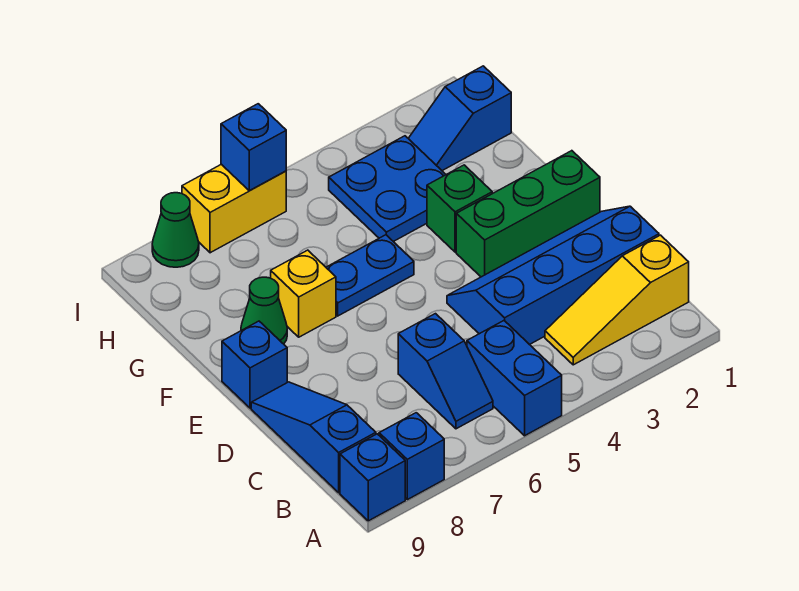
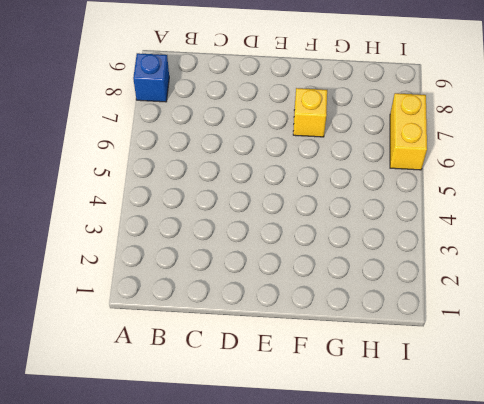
none -> blue brick A5:B5 level 1
none -> blue brick A9 level 1
none -> yellow slope B1:B3 level 1 top 1

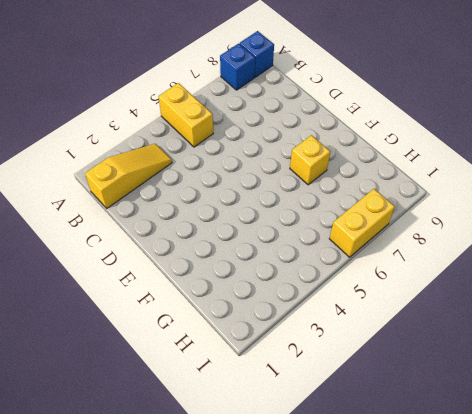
yellow brick A5:B5 level 1 -> blue brick A5:B5 level 1
none -> blue slope B6:C6 level 1 top C
none -> blue slope B9:D9 level 1 top B
none -> blue slope C1:D4 level 1 top C

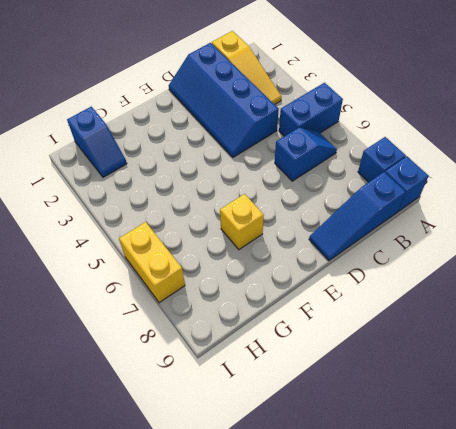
none -> green brick E1:E3 level 1
none -> blue brick E9 level 1
none -> green brick F3 level 1

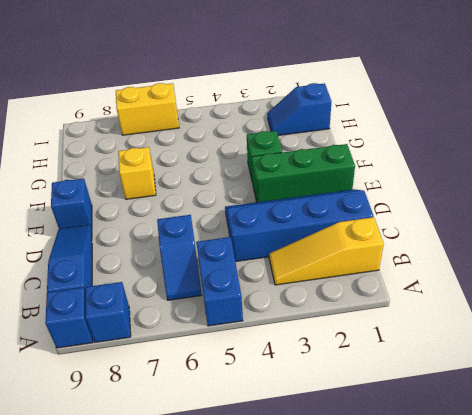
none -> blue plate F5:F6 level 1
none -> green cone F8 level 1
none -> blue plate G3:H4 level 1

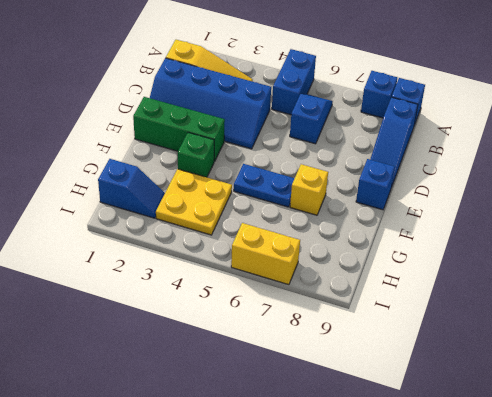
yellow plate G3:H4 level 1 -> blue plate G3:H4 level 1
none -> green cone F8 level 1
none -> green cone I8 level 1
none -> blue brick I6 level 2

